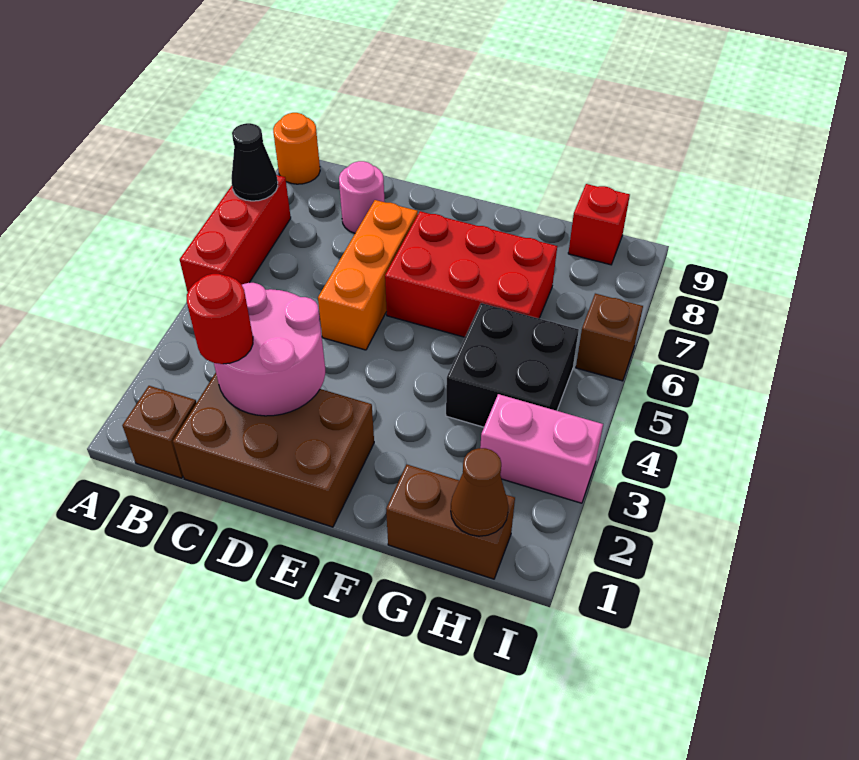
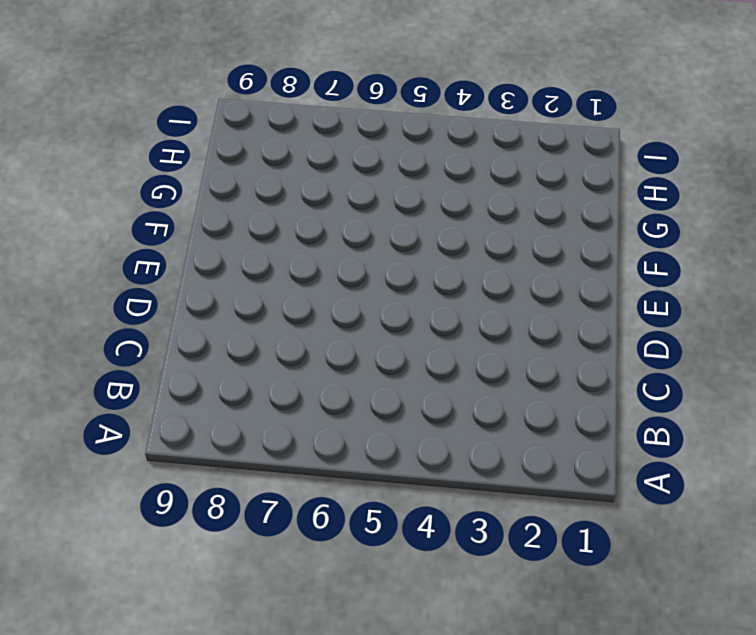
none -> red brick A5:A7 level 1
none -> orange round brick A9 level 1
none -> brown brick B1 level 1

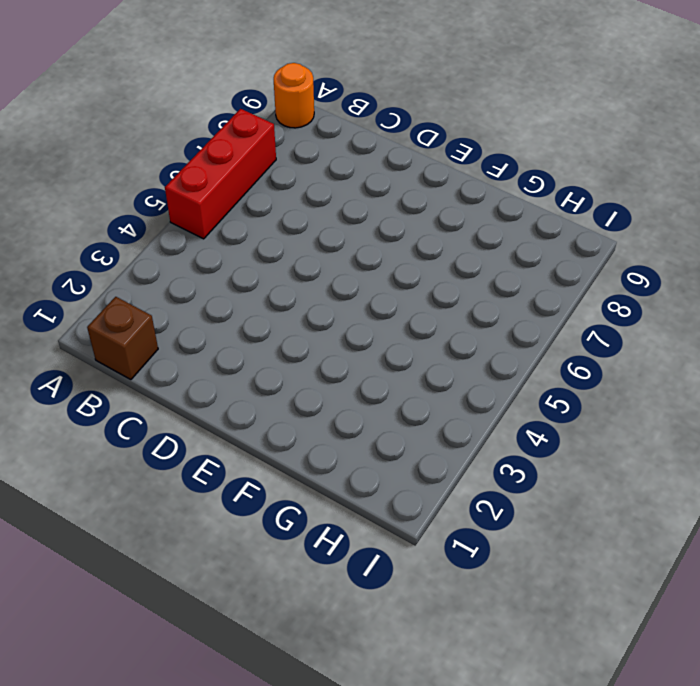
none -> brown brick C1:E2 level 1
none -> pink round brick C8 level 1
none -> orange brick D5:D7 level 1

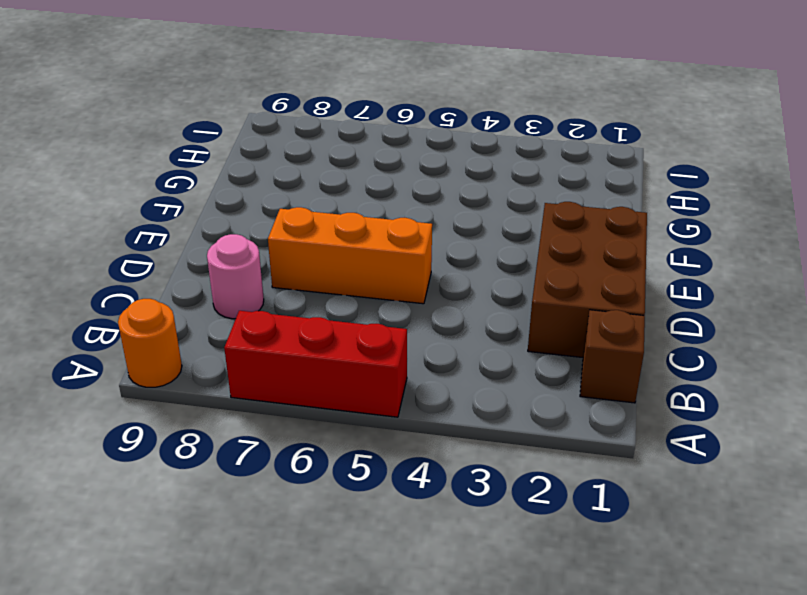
none -> red brick E6:G7 level 1
none -> brown brick G1:H1 level 1
none -> black brick G4:H5 level 1

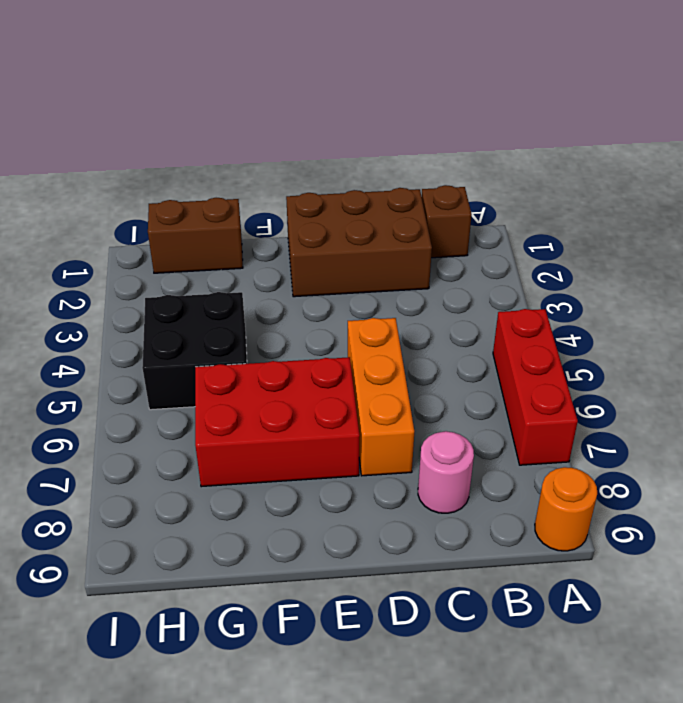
none -> pink brick H3:I3 level 1
none -> red brick H9 level 1
none -> brown brick I6 level 1

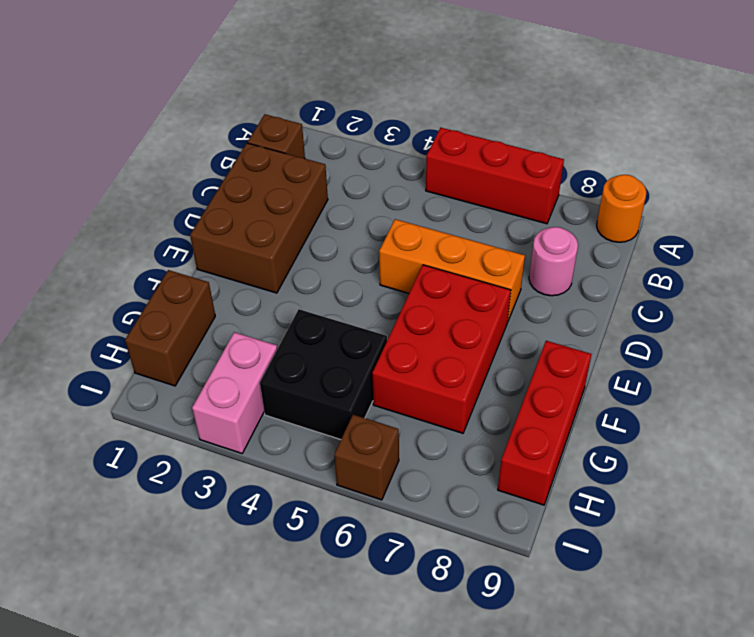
red brick F9:H9 level 1 -> red brick H9 level 1
none -> black cone A7 level 2
none -> pink round brick C2:D3 level 2
none -> brown cone H1 level 2

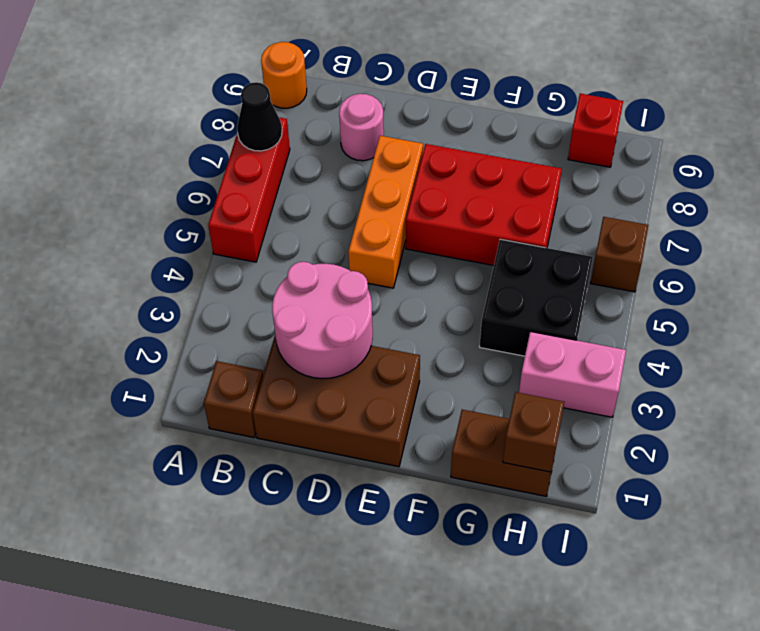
brown brick H1 level 2 -> brown cone H1 level 2
none -> red round brick C2 level 3

